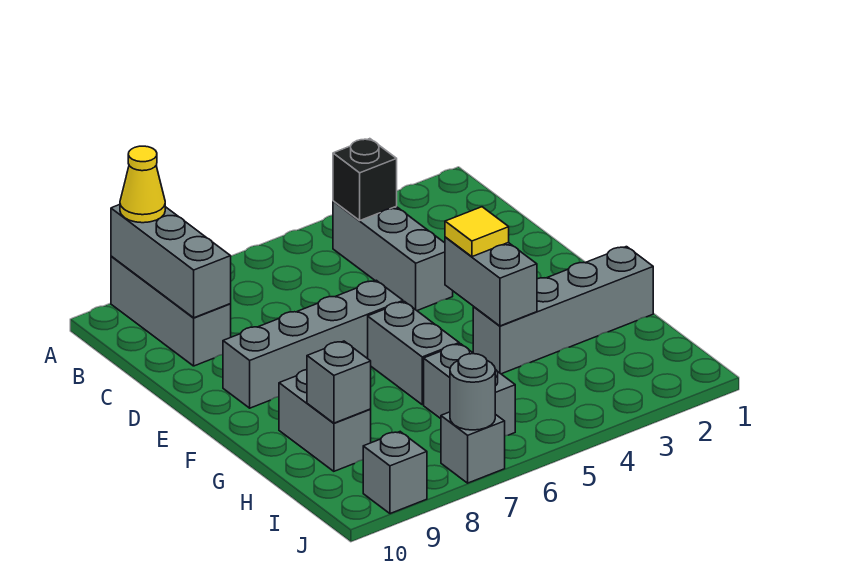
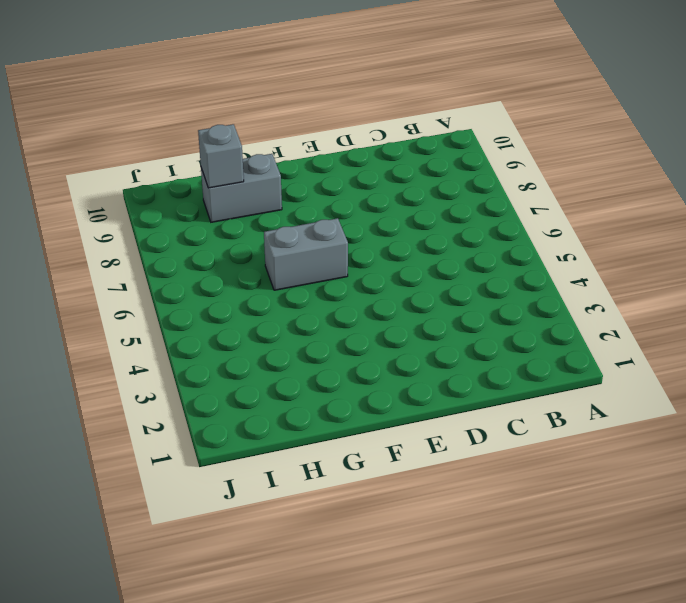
none -> grey brick A9:C9 level 1
none -> grey brick B4:D4 level 1
none -> grey brick E6:E9 level 1

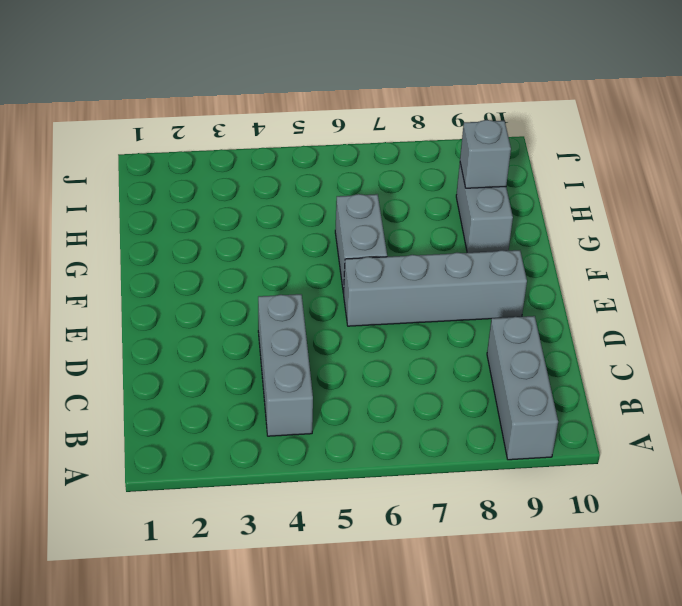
none -> grey brick G1:G4 level 1
none -> grey brick H6:I6 level 1
none -> grey brick J7 level 1

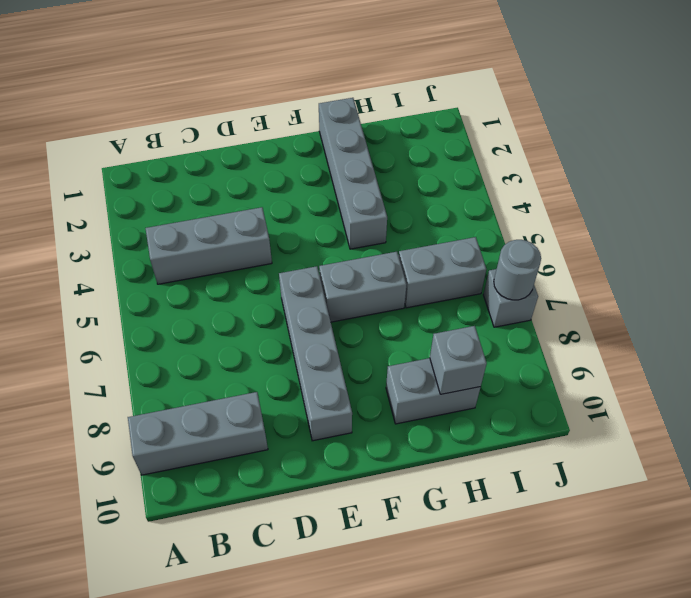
none -> grey brick J9 level 1
none -> grey brick A9:C9 level 2
none -> black brick B4 level 2

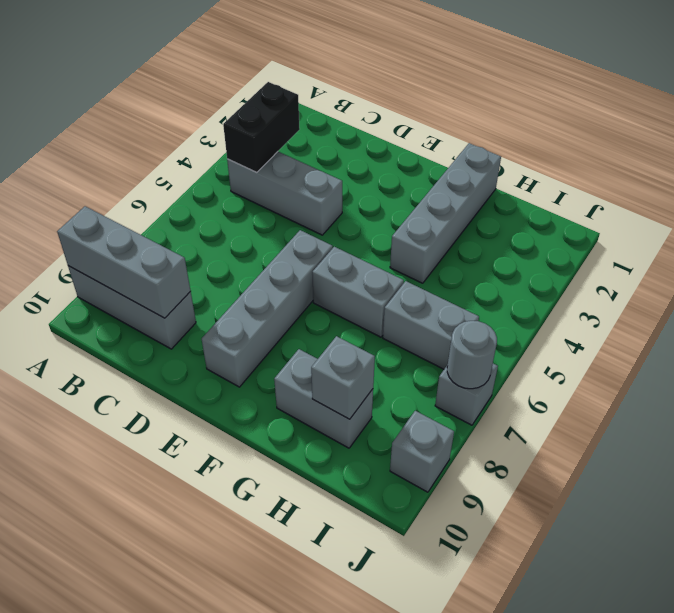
black brick B3:B4 level 2 -> black brick B4 level 2
none -> grey brick F4:G4 level 2
none -> yellow cone A9 level 3
none -> yellow tile F4 level 3

